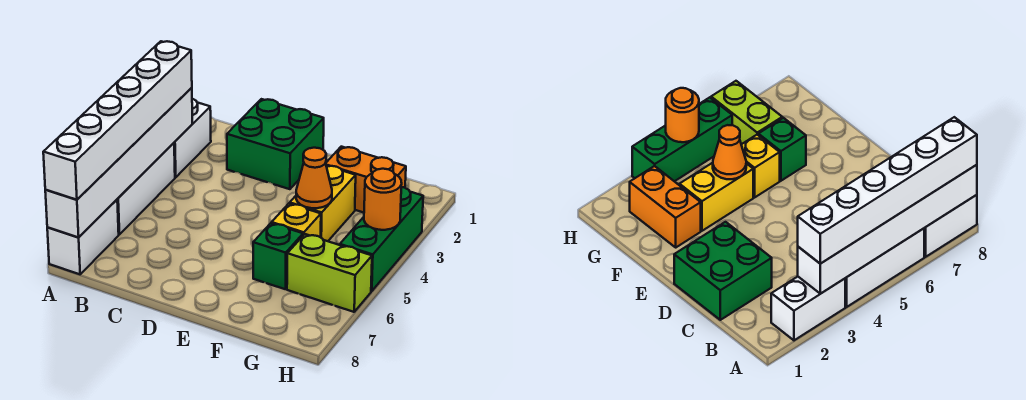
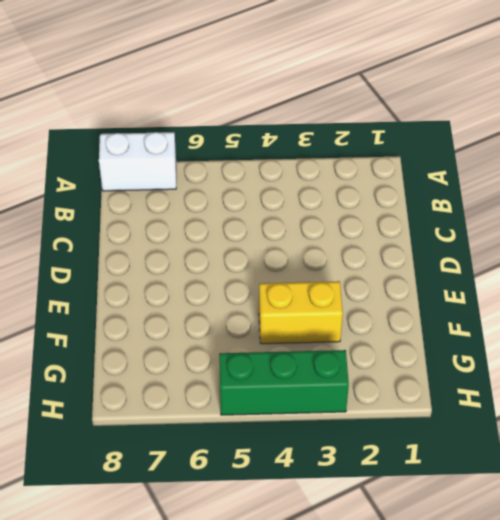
none -> white brick A2:A3 level 1
none -> white brick A4:A6 level 1
none -> green brick C1:D2 level 1

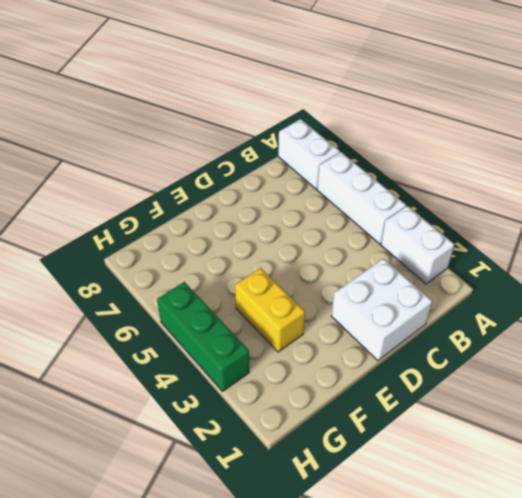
white brick C1:D2 level 1 -> green brick C1:D2 level 1
none -> orange brick F2:G2 level 1
none -> yellow brick F5 level 1
none -> green brick F6 level 1

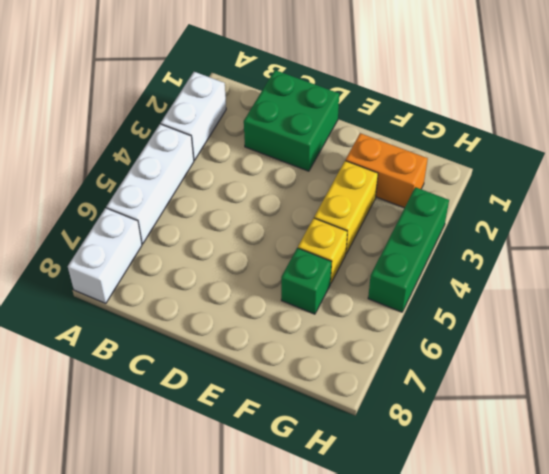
none -> lime brick G6:H6 level 1
none -> white brick A3:A8 level 2
none -> orange cone F4 level 2

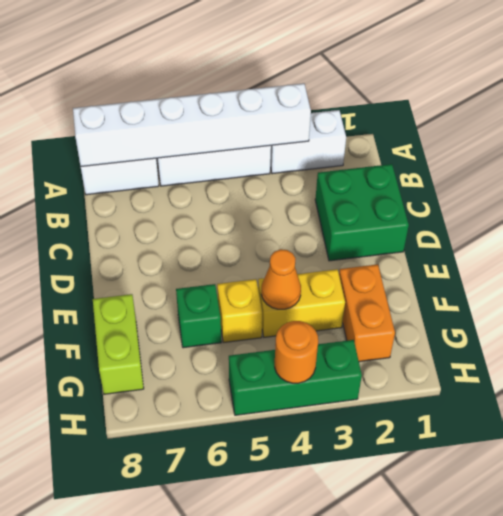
lime brick F8:G8 level 1 -> lime brick G6:H6 level 1
none -> white brick A3:A8 level 3

